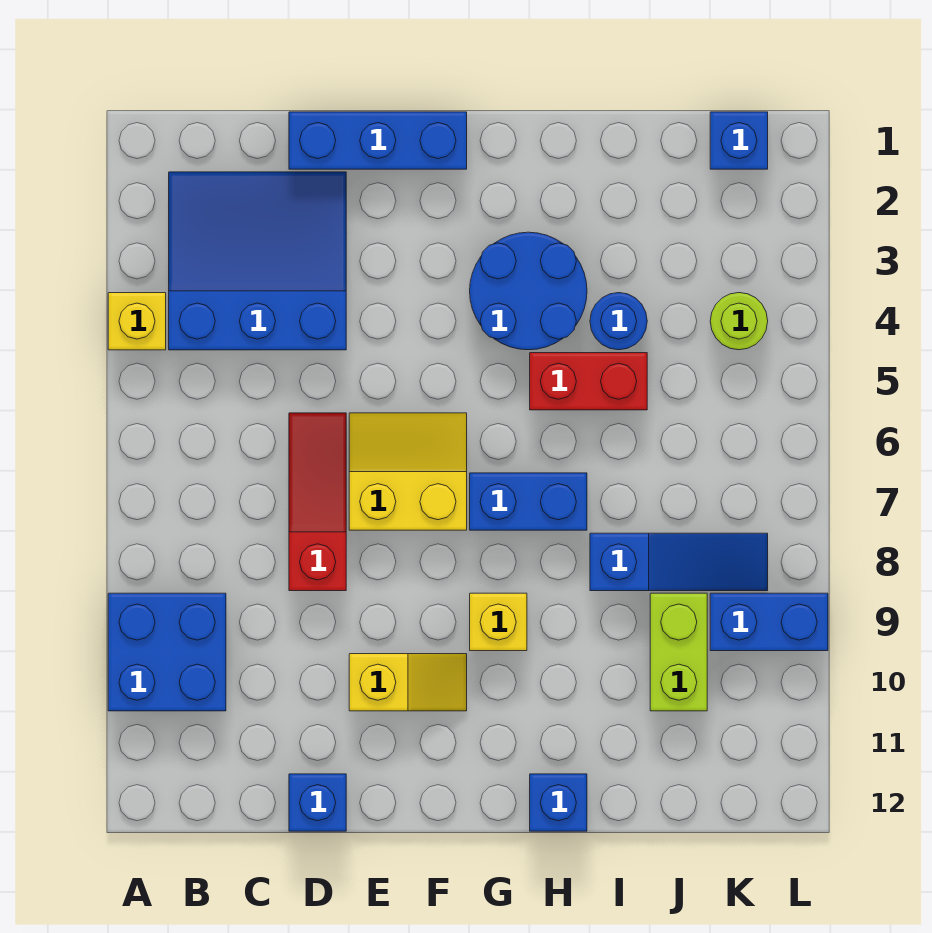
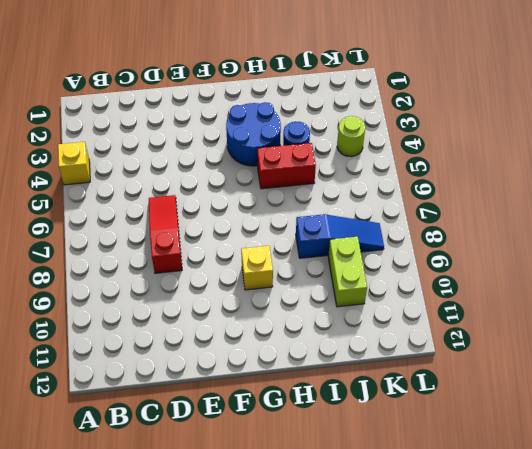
none -> blue brick A9:B10 level 1
none -> blue slope B2:D4 level 1 top 4
none -> blue brick D1:F1 level 1

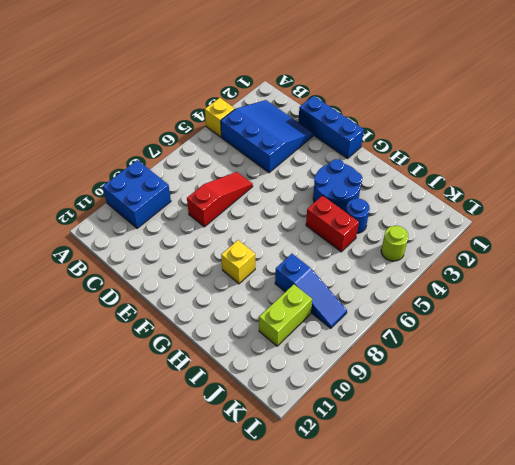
none -> blue brick D12 level 1
none -> yellow slope E6:F7 level 1 top 7
none -> yellow slope E10:F10 level 1 top E

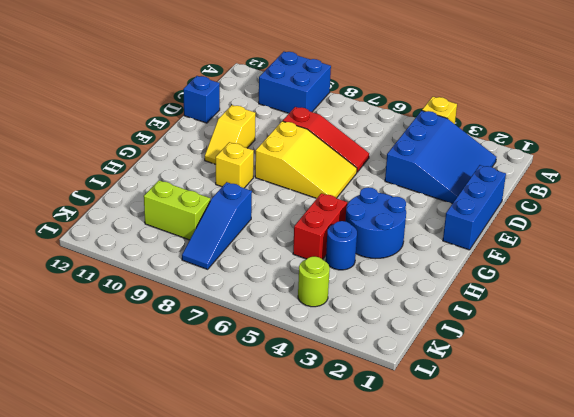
yellow slope E6:F8 level 1 top 8 -> yellow slope E6:F7 level 1 top 7
none -> blue brick G7:H7 level 1
none -> blue brick H12 level 1
none -> blue brick K1 level 1

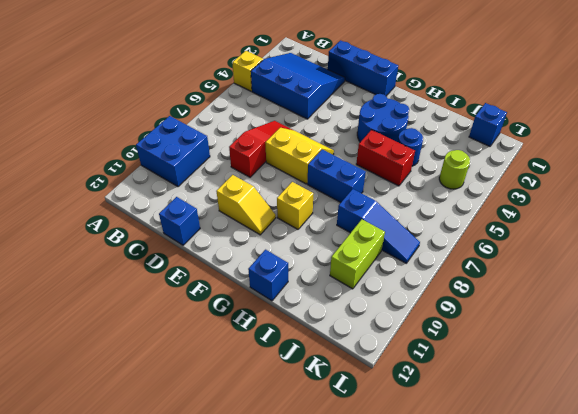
none -> blue brick K9:L9 level 1

